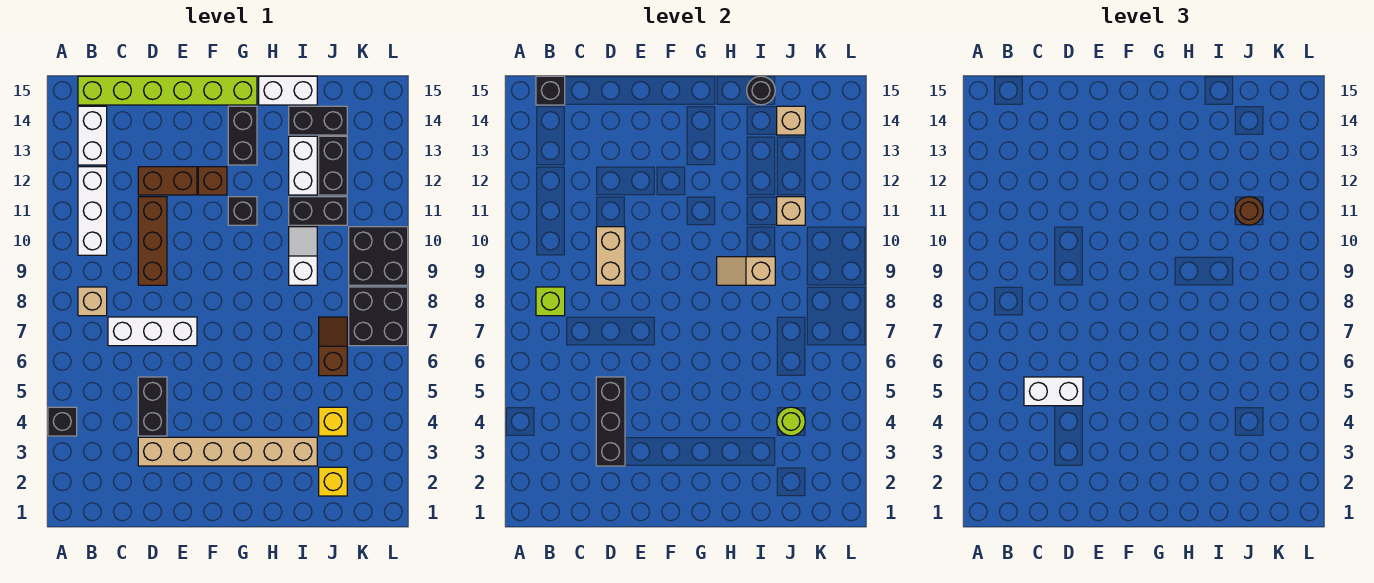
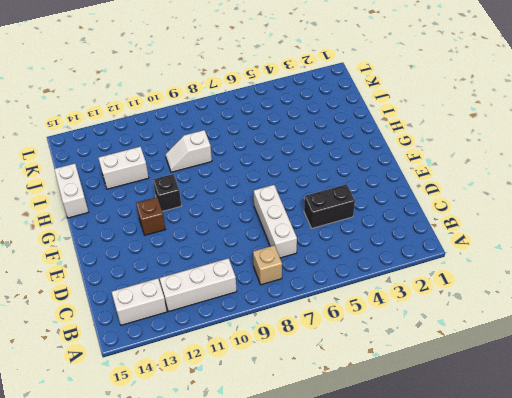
none -> black brick A4 level 1
none -> lime brick B15:G15 level 1
none -> tan brick D3:I3 level 1
none -> brown brick D9:D11 level 1

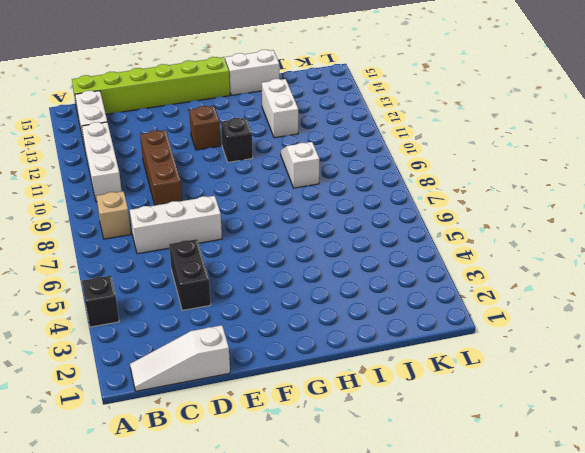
white slope B1:D1 level 1 top D -> none
none -> tan brick D3:I3 level 1
none -> brown brick D12:E12 level 1
none -> black brick G13:G14 level 1
none -> black brick I11:J11 level 1

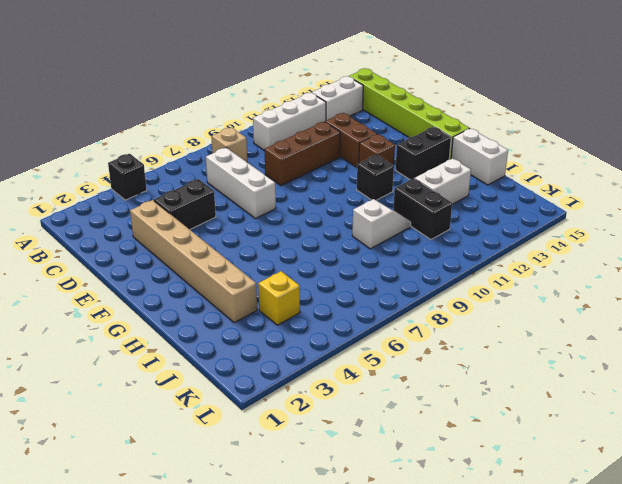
none -> black brick I14:J14 level 1
none -> yellow brick J2 level 1
none -> brown slope J6:J7 level 1 top 6
none -> black brick J12:J13 level 1

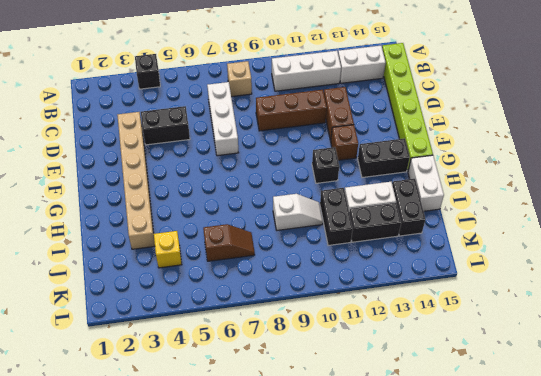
none -> yellow brick J2 level 1
none -> black brick K7:L8 level 1
none -> black brick K9:L10 level 1
none -> lime brick B8 level 2

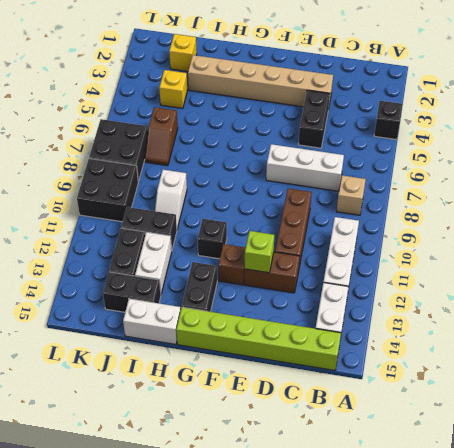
lime brick E12 level 2 -> lime brick B8 level 2
none -> black brick B15 level 2
none -> black brick D3:D5 level 2
none -> tan brick D9:D10 level 2
none -> tan slope H9:I9 level 2 top I

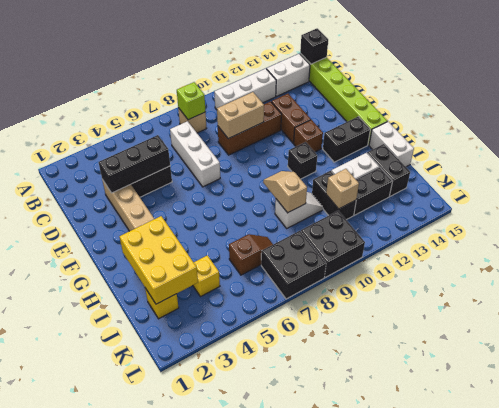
yellow brick H2:J3 level 2 -> none
none -> black brick A4 level 1
none -> black round brick I15 level 2
none -> lime round brick J4 level 2
none -> tan brick J14 level 2

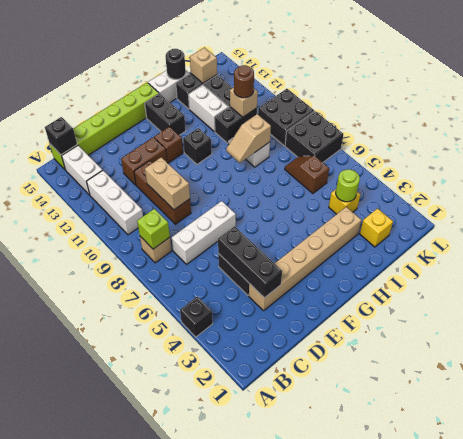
none -> white brick C5:D5 level 3

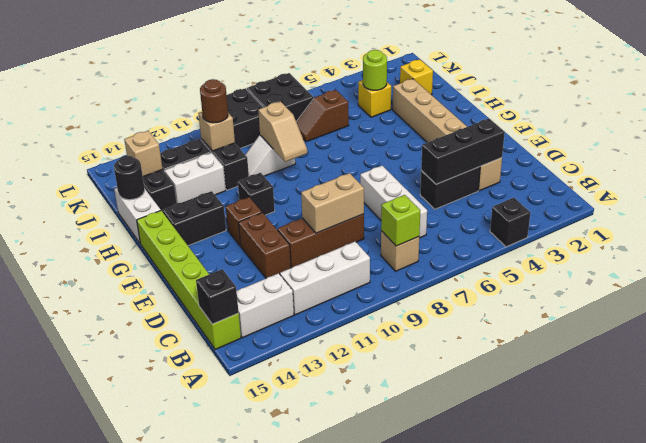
none -> white brick C5:D5 level 3

